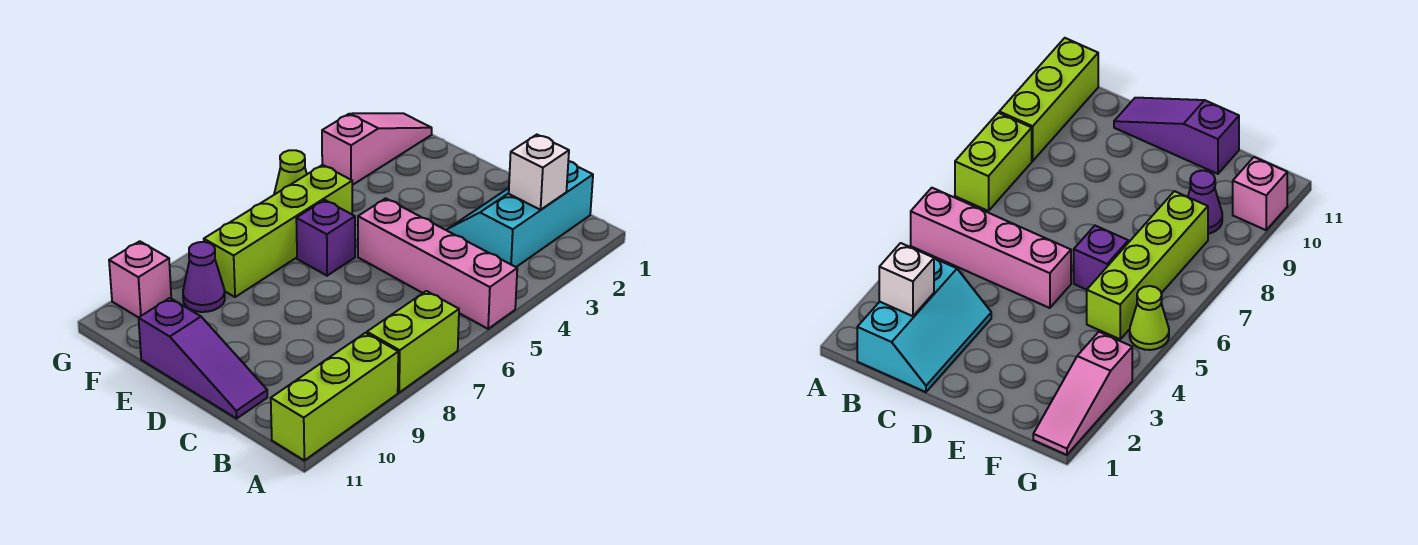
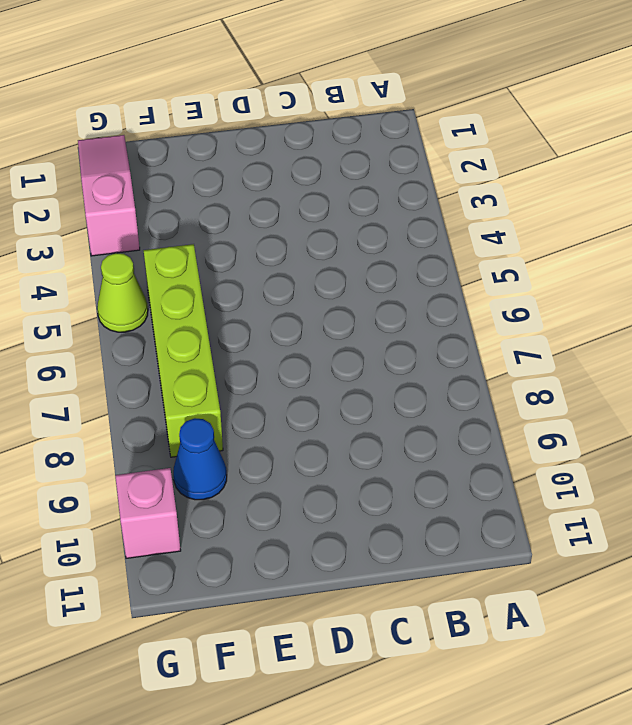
blue cone F9 level 1 -> purple cone F9 level 1
none -> pink brick A5:D5 level 1
none -> lime brick A7:A8 level 1
none -> lime brick A9:A11 level 1

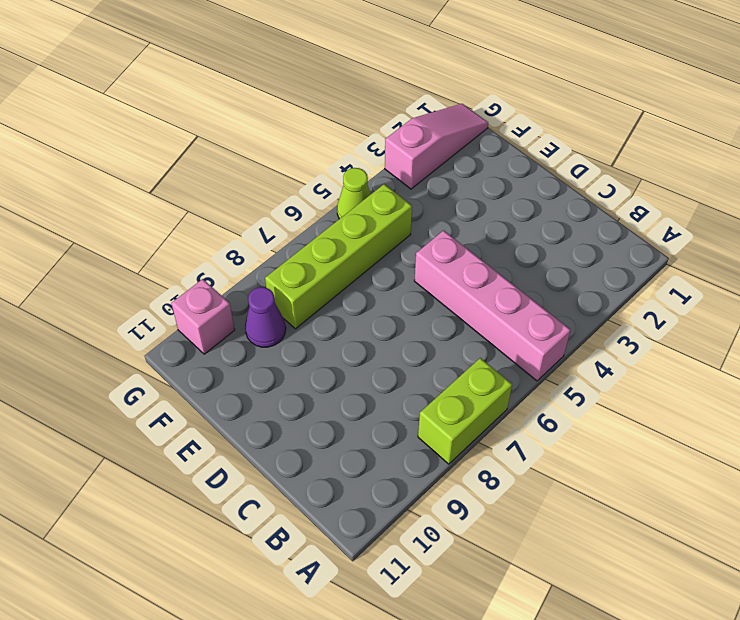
none -> lime brick A9:A11 level 1
none -> cyan slope B1:C3 level 1 top B
none -> purple slope C11:E11 level 1 top E

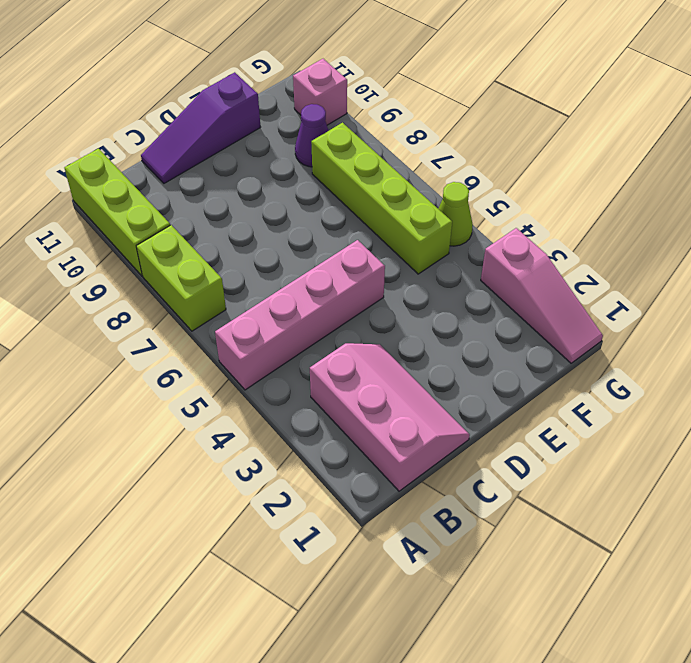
pink slope B1:C3 level 1 top B -> cyan slope B1:C3 level 1 top B
none -> purple brick E6 level 1
none -> white brick B2 level 2

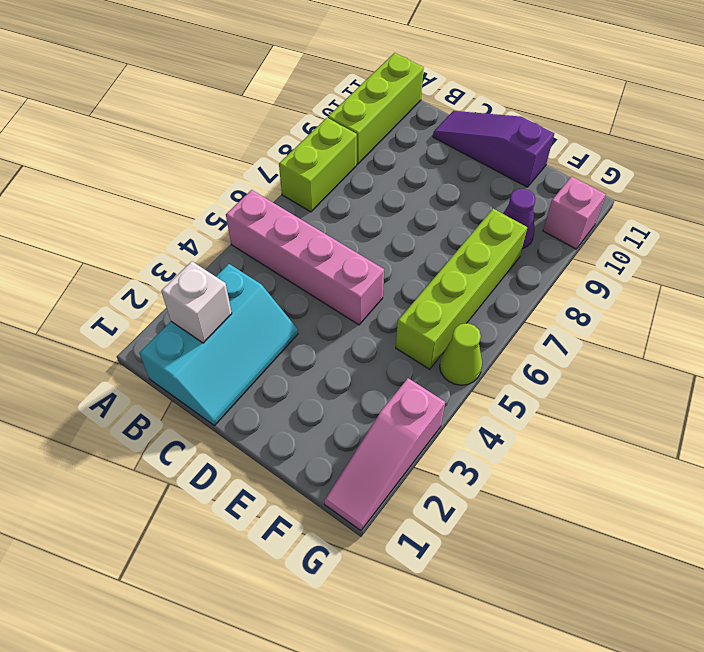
none -> purple brick E6 level 1

